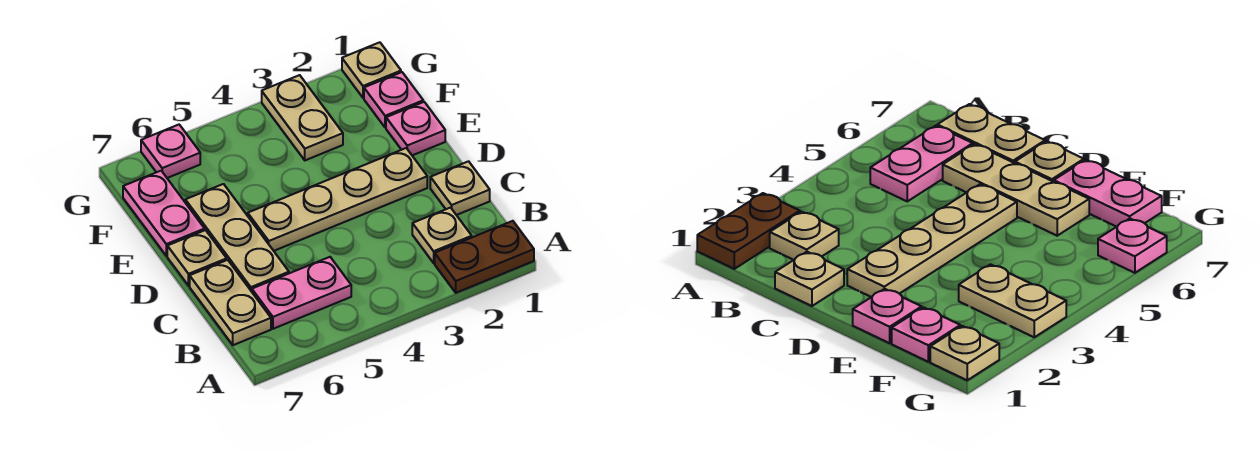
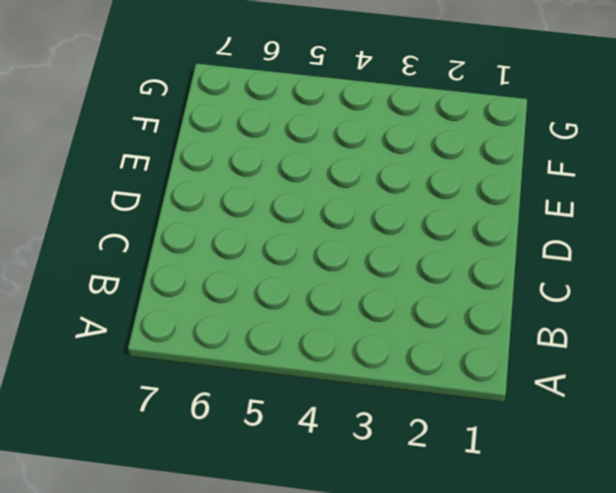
none -> brown plate A1:A2 level 1
none -> tan plate B2 level 1
none -> pink plate B5:B6 level 1

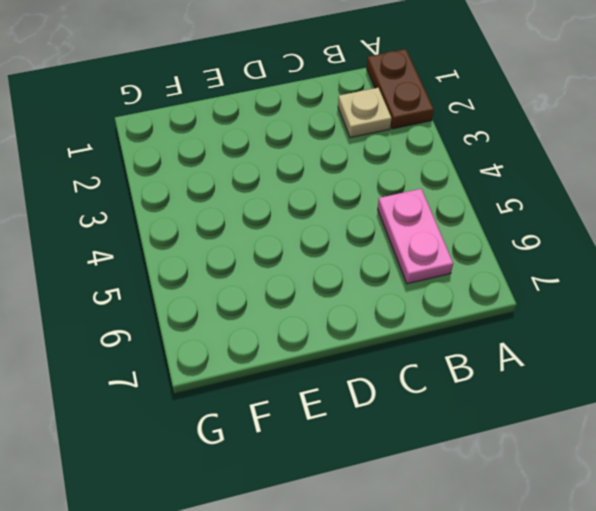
none -> tan plate B7:C7 level 1
none -> tan plate C1 level 1
none -> tan plate C6:E6 level 1

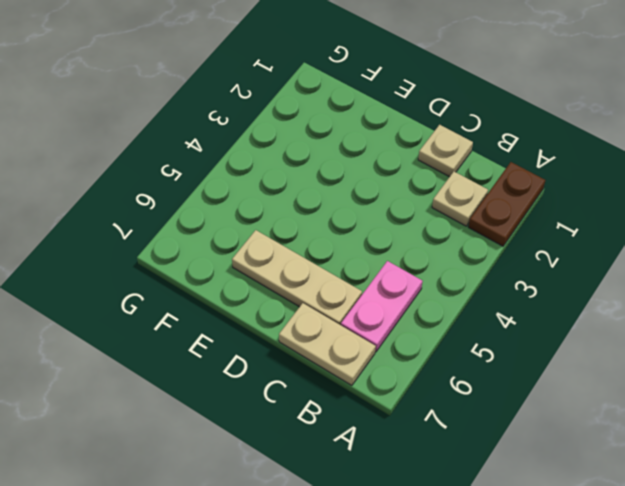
none -> tan plate D2:D5 level 1
none -> tan plate D7 level 1
none -> pink plate E1 level 1

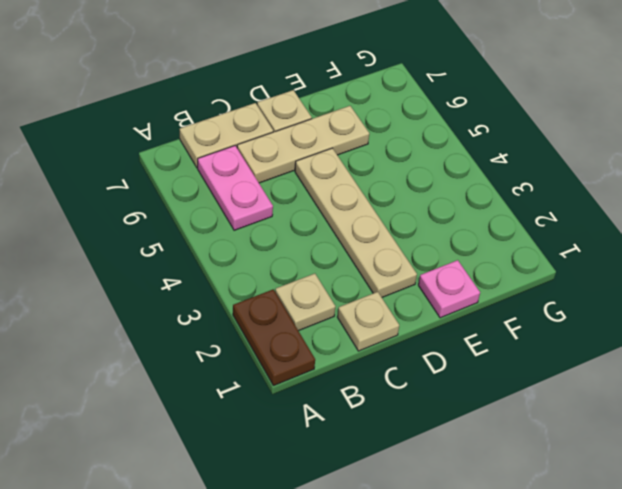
none -> pink plate E7:F7 level 1
none -> pink plate F1 level 1
none -> tan plate F3:G3 level 1

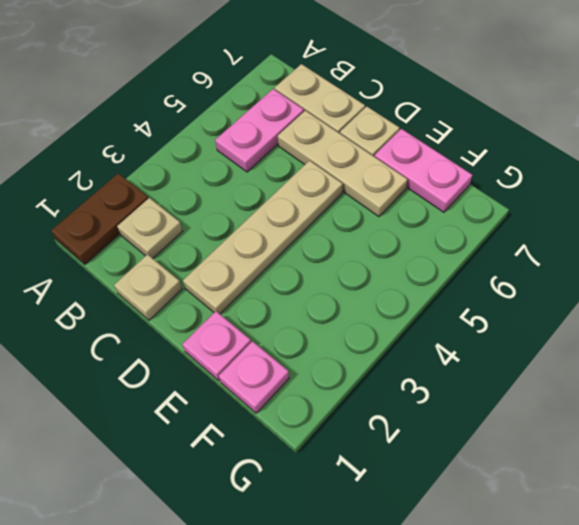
none -> tan plate F3:G3 level 1
none -> tan plate G1 level 1
none -> pink plate G6 level 1

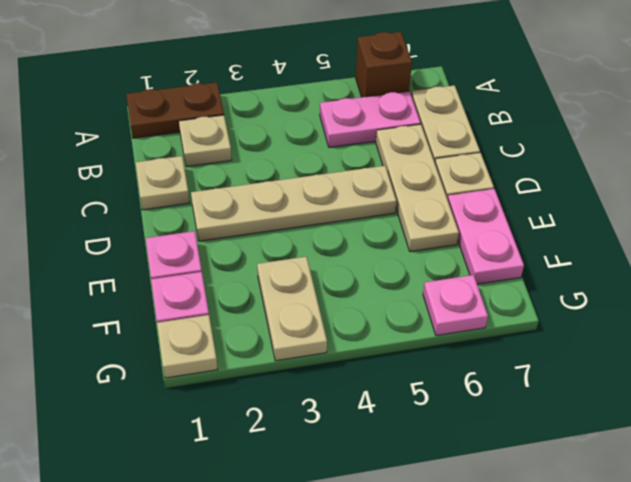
brown brick A6 level 1 -> none

